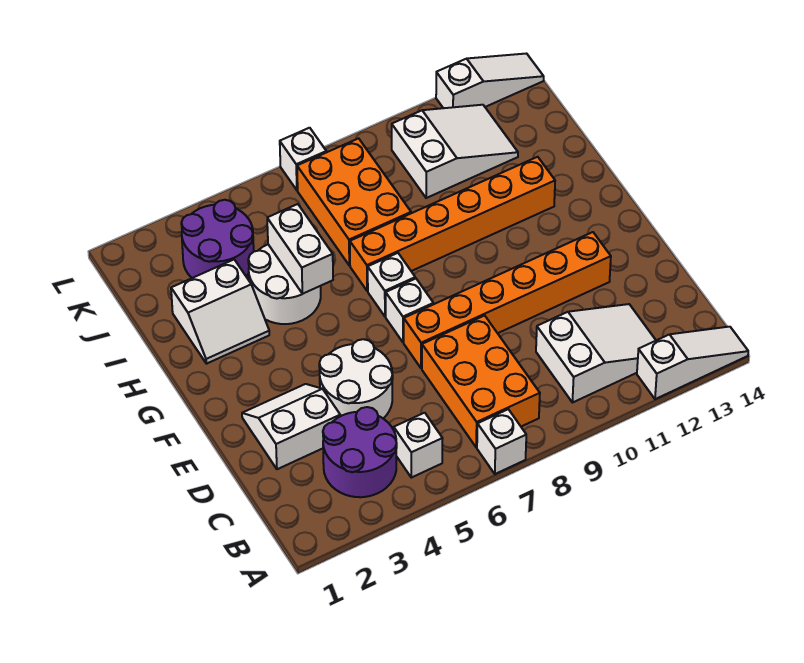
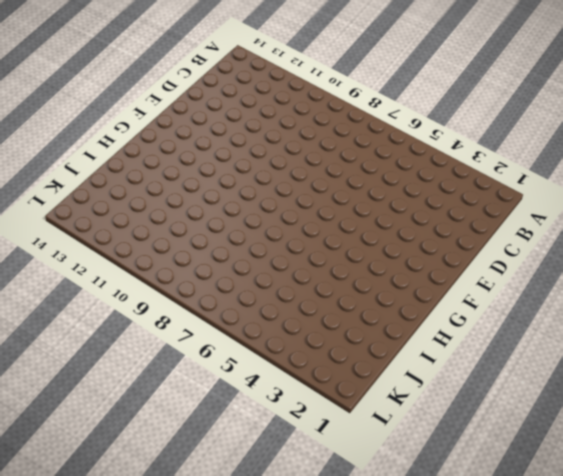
none -> white brick A7 level 1
none -> white slope A12:A14 level 1 top 12
none -> purple round brick B3:C4 level 1

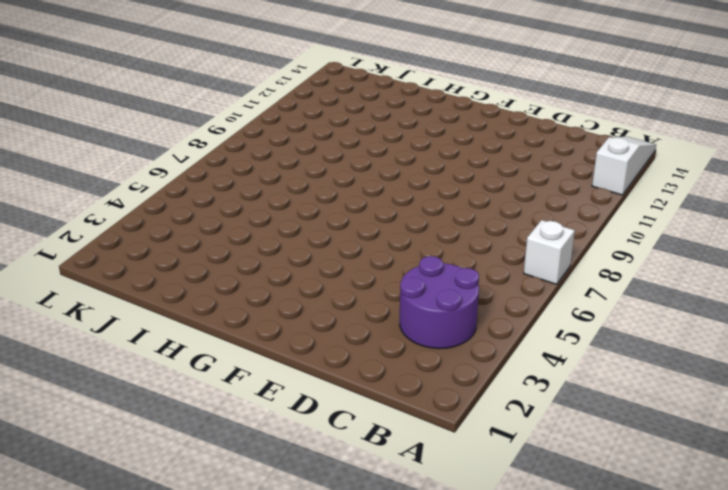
none -> white brick B5 level 1
none -> orange brick B7:D8 level 1
none -> white slope B10:C12 level 1 top 10

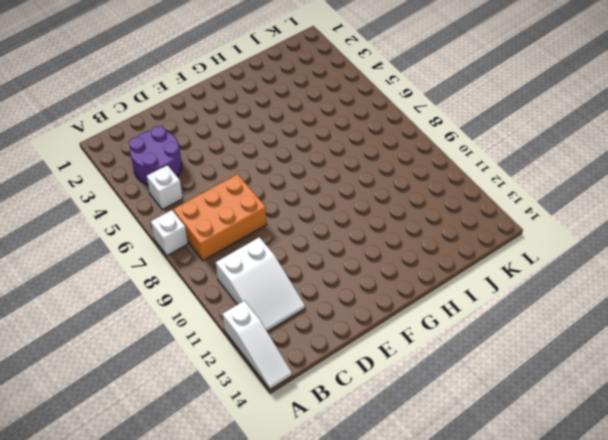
none -> white slope D2:E3 level 1 top D
none -> white round brick D4:E5 level 1
none -> orange brick E7:E12 level 1

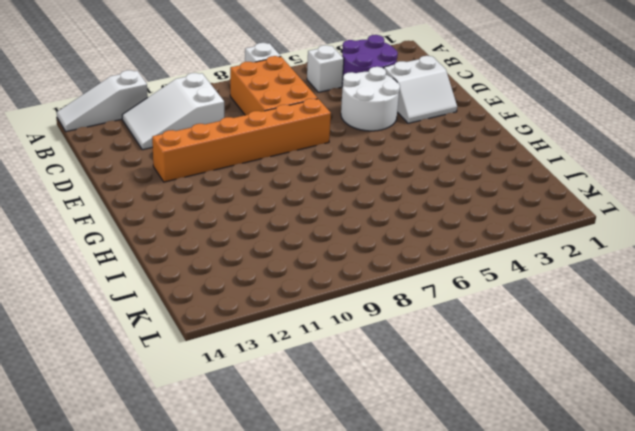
none -> white brick F7 level 1
none -> white brick G7 level 1
none -> white slope H2:I3 level 1 top I

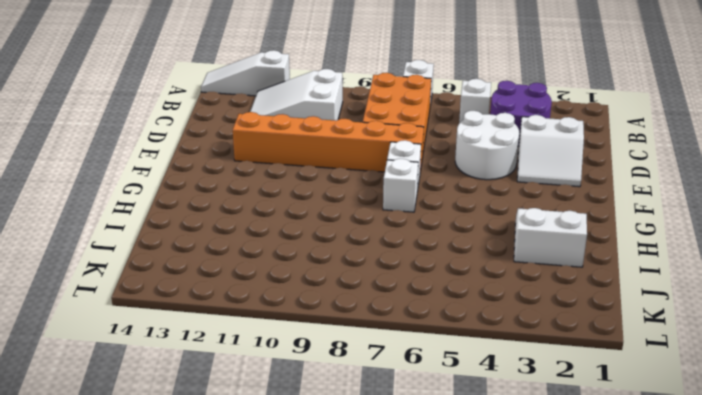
none -> white round brick H4:I5 level 1
none -> orange brick H7:H12 level 1
none -> orange brick I7:K8 level 1

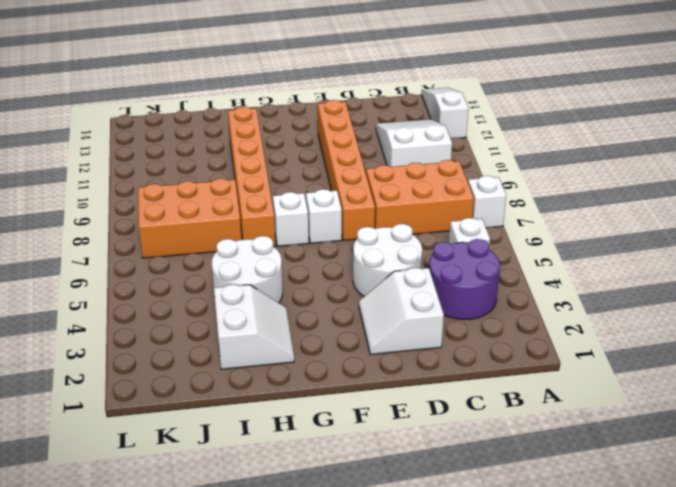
none -> purple round brick J3:K4 level 1
none -> white slope J10:K12 level 1 top 10
none -> white brick L7 level 1

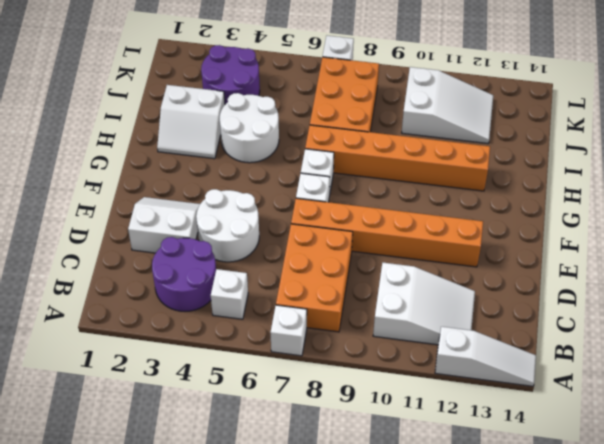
none -> white slope L12:L14 level 1 top 12
none -> white brick H5:I5 level 2

